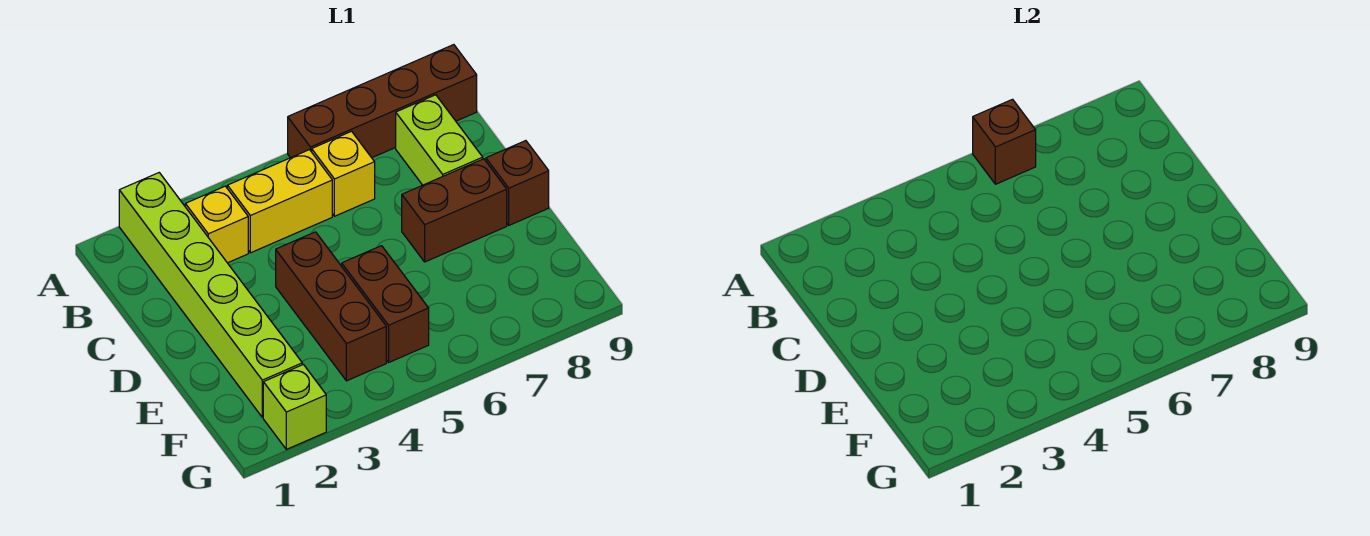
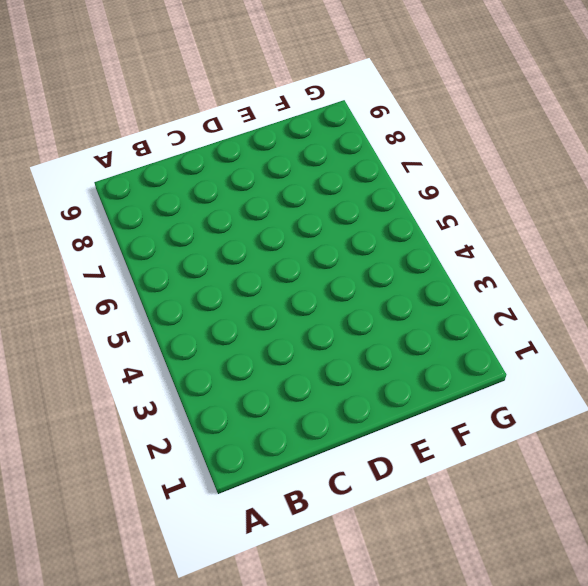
none -> lime brick A2:F2 level 1
none -> brown brick A6:A9 level 1
none -> yellow brick B3 level 1

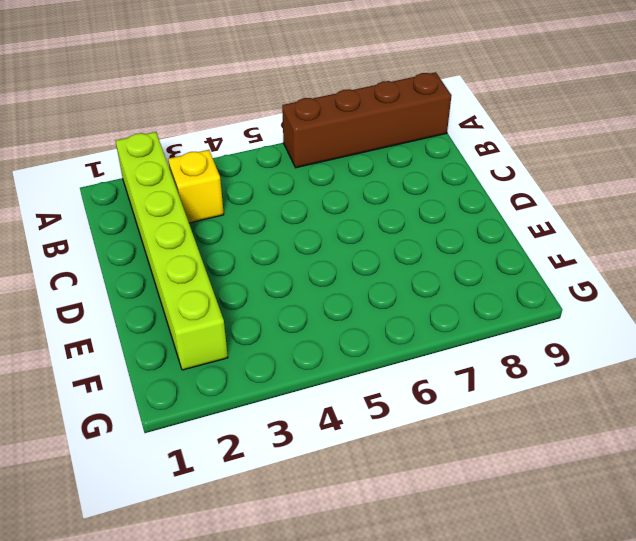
none -> yellow brick B4:B5 level 1
none -> yellow brick B6 level 1
none -> lime brick B8:C8 level 1

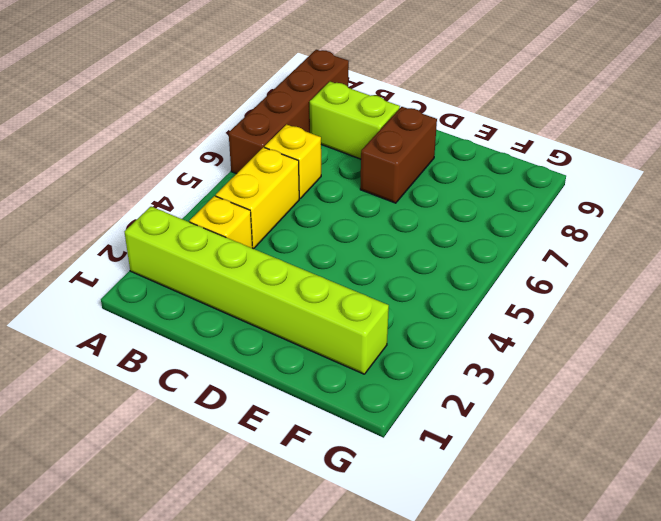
none -> brown brick D4:F4 level 1
none -> brown brick D9 level 1
none -> brown brick E5:F5 level 1

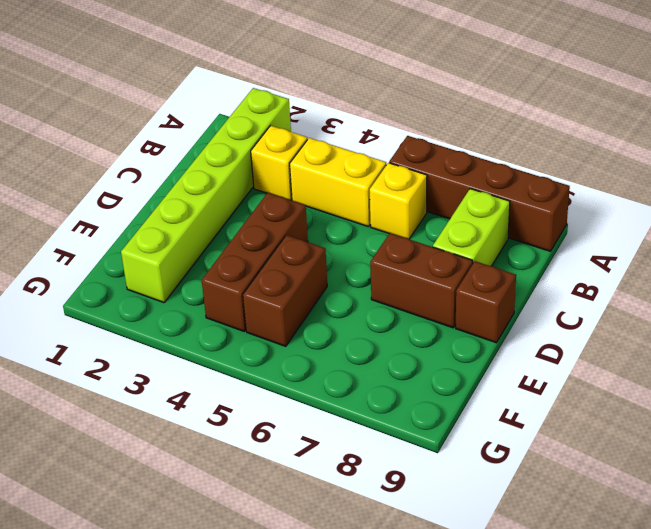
none -> lime brick G2 level 1
none -> brown brick A6 level 2

